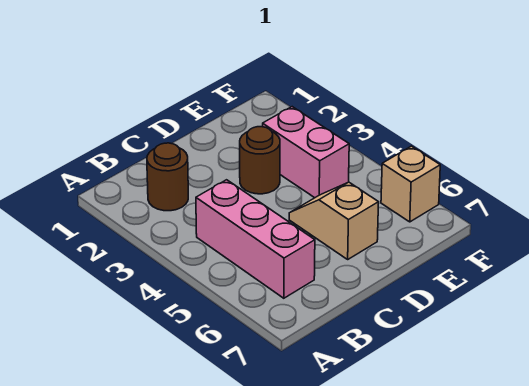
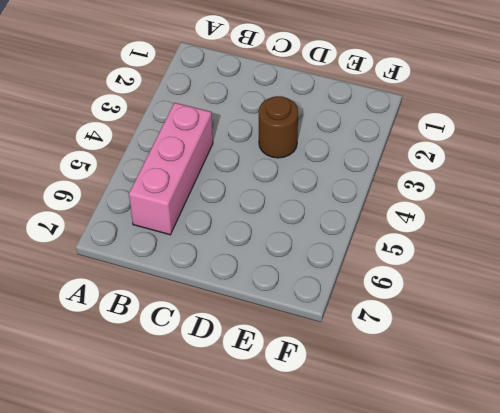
none -> brown round brick B2 level 1
none -> tan slope D5:D6 level 1 top 6

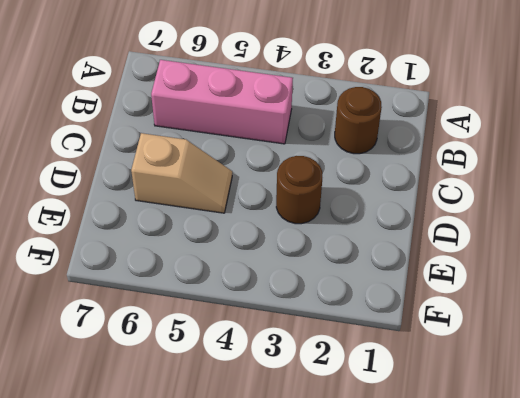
none -> pink brick E3:E4 level 1
none -> tan brick F6 level 1

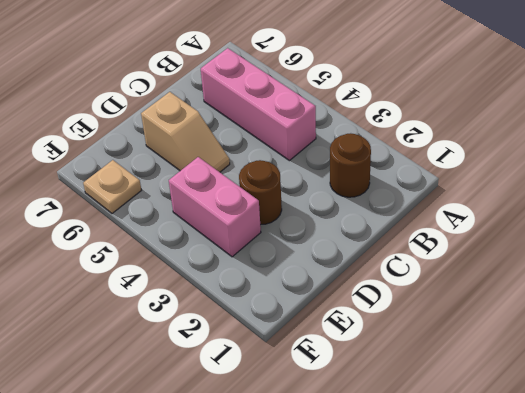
tan plate F6 level 1 -> tan brick F6 level 1

